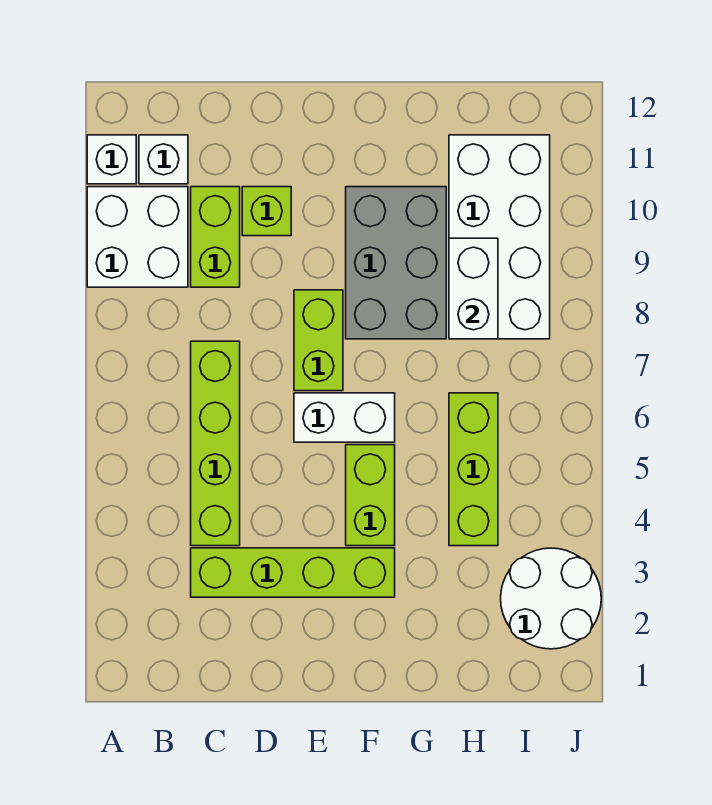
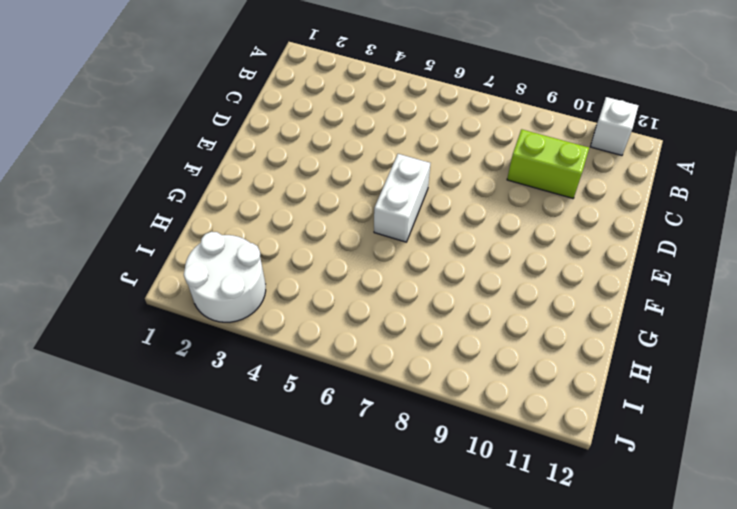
none -> white brick A9:B10 level 1
none -> white brick B11 level 1
none -> lime brick C3:F3 level 1

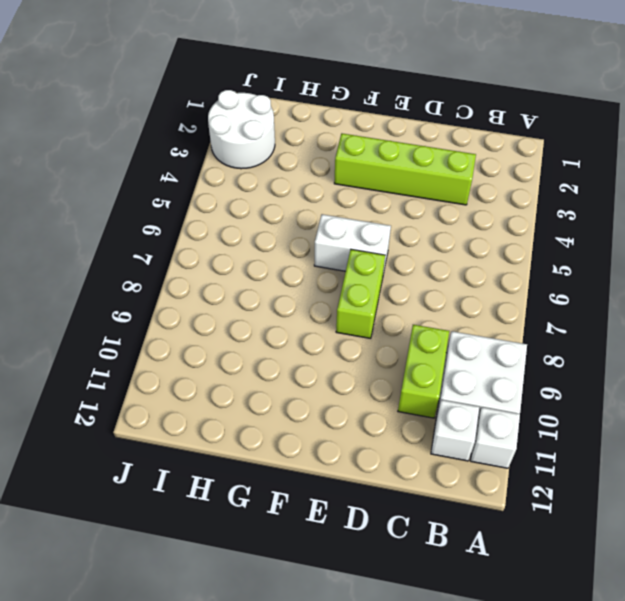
none -> lime brick C4:C7 level 1
none -> lime brick D10 level 1
none -> lime brick F4:F5 level 1

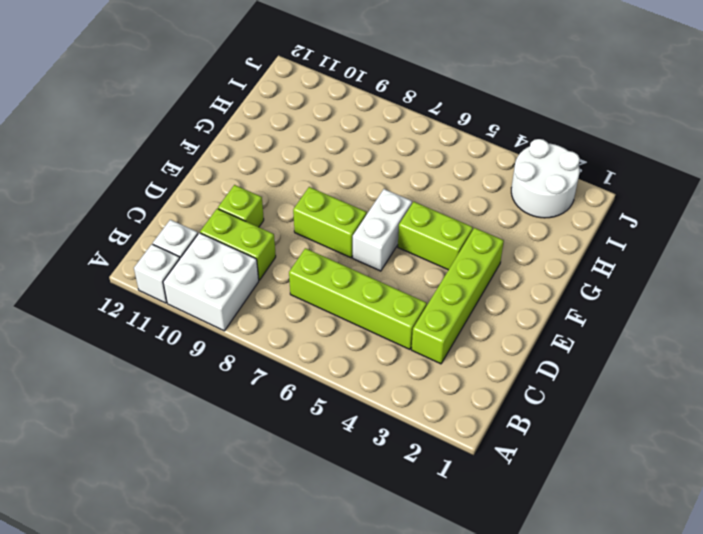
none -> grey brick F8:G10 level 1
none -> lime brick H4:H6 level 1
none -> white brick H8:I11 level 1

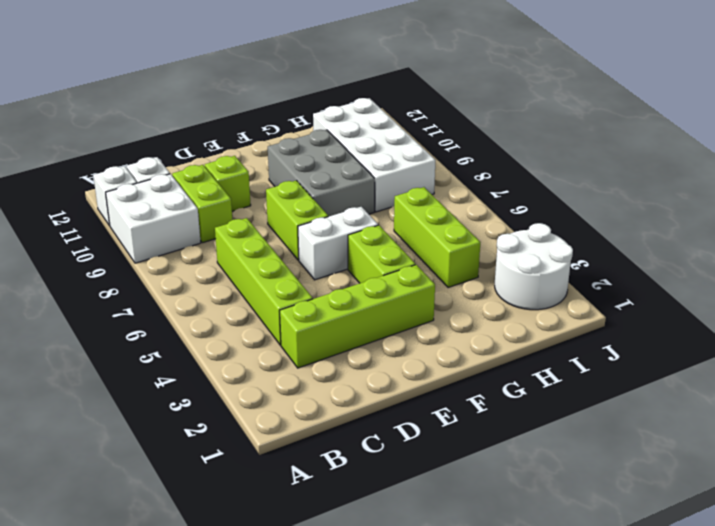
none -> white brick H8:H9 level 2

